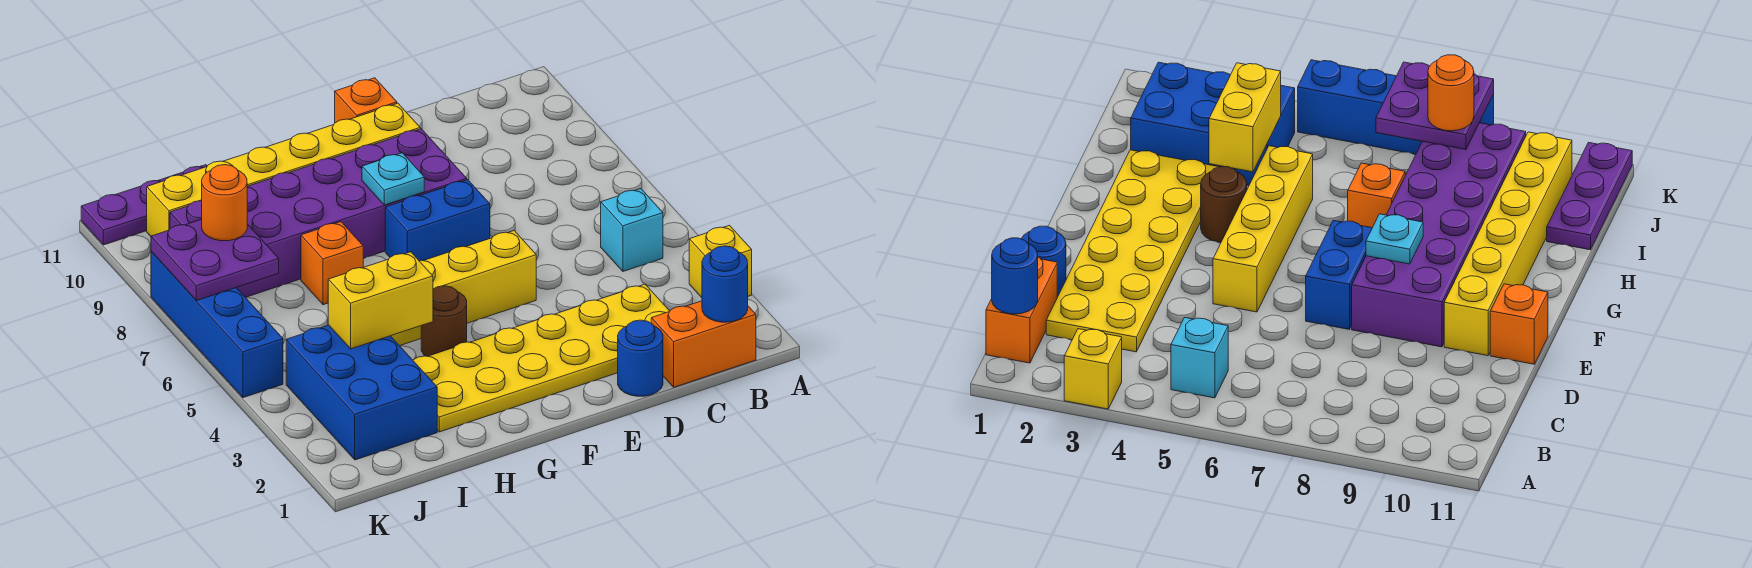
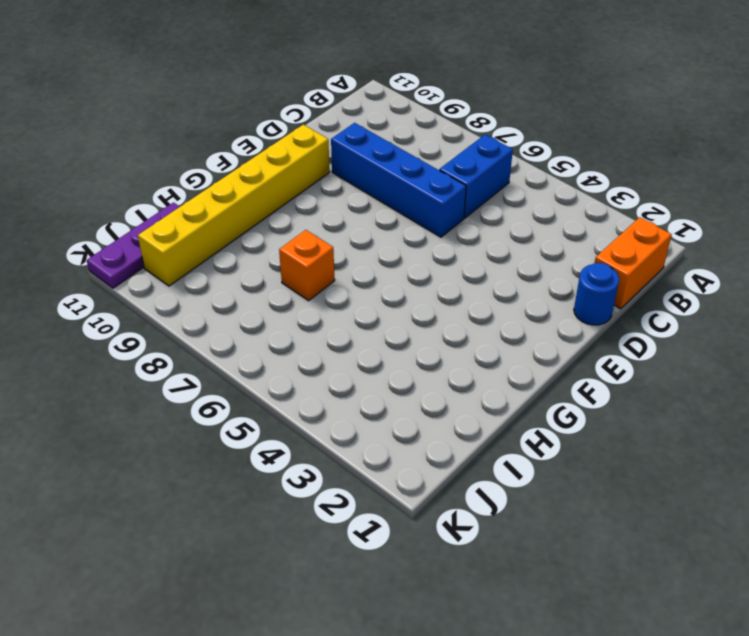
blue brick B6:C6 level 1 -> blue brick E7:F7 level 1
blue brick D6:D9 level 1 -> blue brick K5:K8 level 1
none -> yellow brick A3 level 1
none -> cyan brick B5 level 1
none -> yellow plate C2:H3 level 1

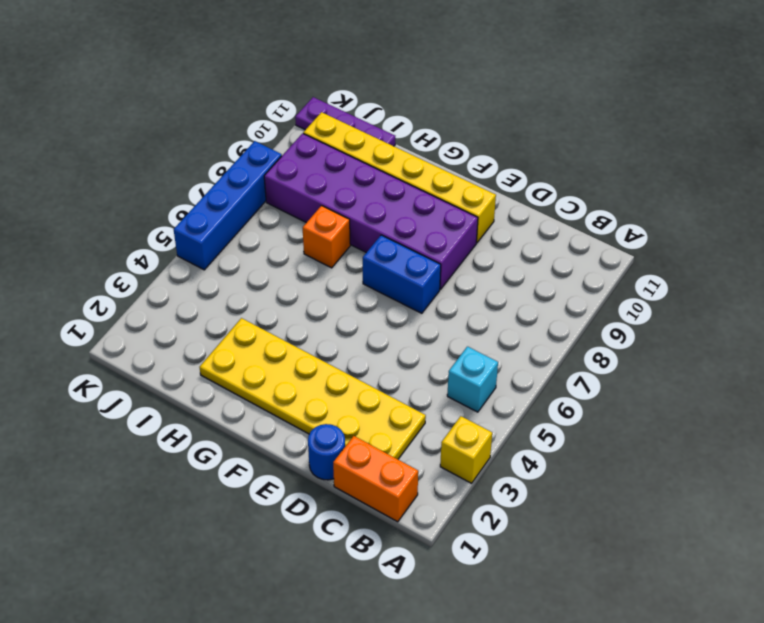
none -> yellow brick E5:H5 level 1
none -> orange brick E11 level 1
none -> brown round brick G4 level 1

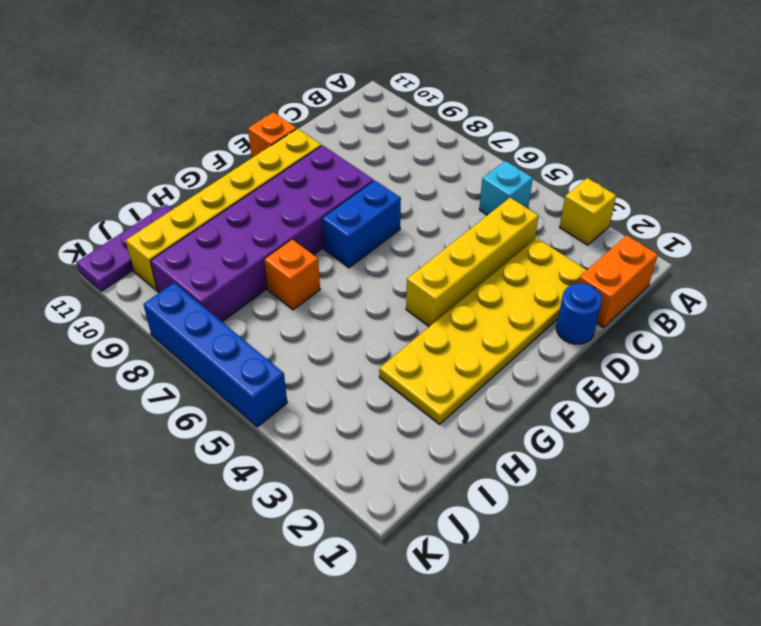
yellow brick C4:F4 level 1 -> yellow brick E5:H5 level 1
none -> brown round brick G4 level 1
none -> blue brick I2:J4 level 1
none -> blue round brick B1 level 2

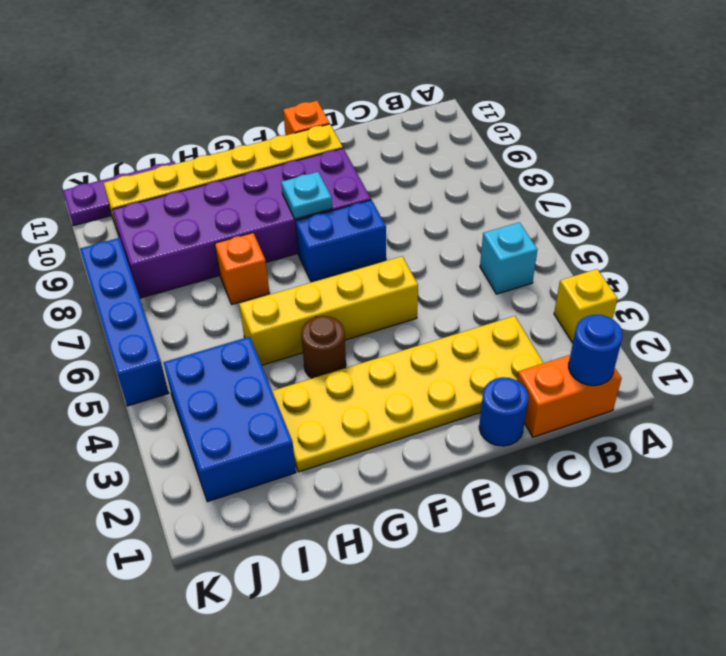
none -> yellow brick H4:I4 level 2
none -> purple plate J7:K8 level 2
none -> orange round brick J8 level 3

